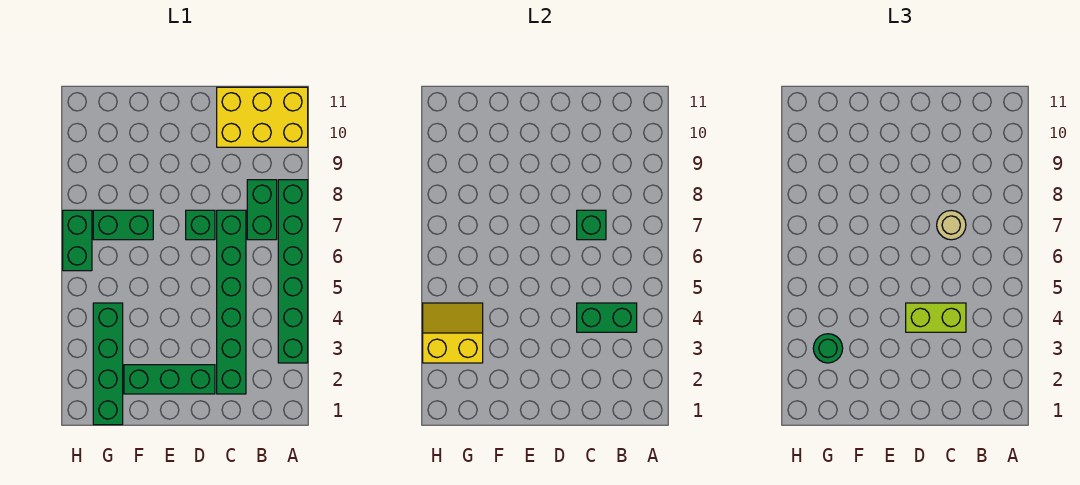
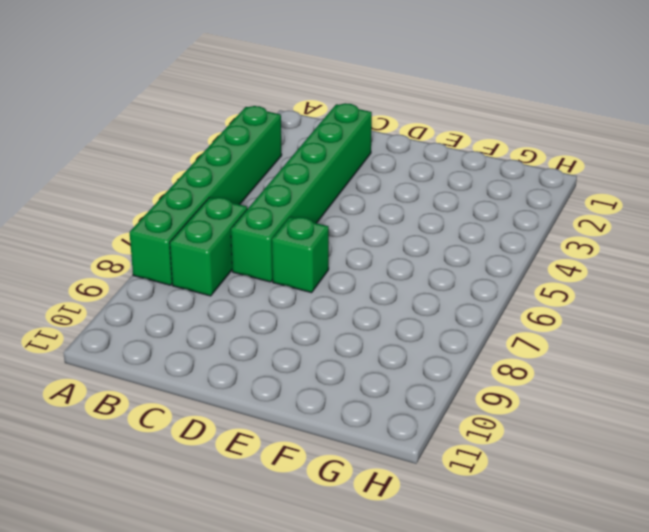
none -> yellow brick A10:C11 level 1
none -> green brick D2:F2 level 1
none -> green brick F7:G7 level 1

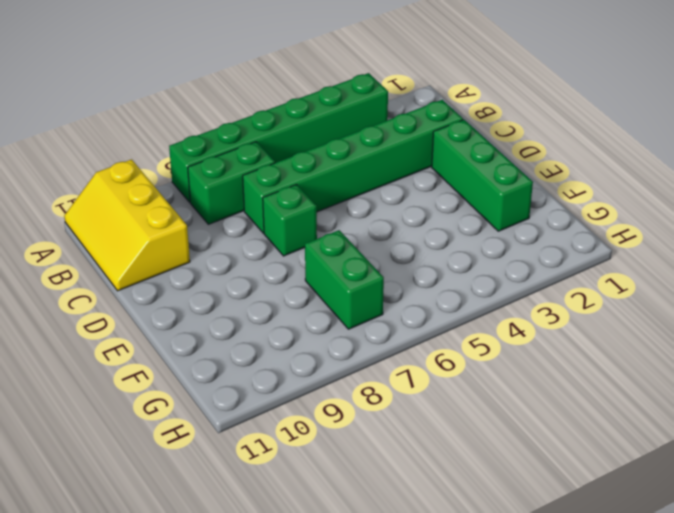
yellow slope A10:C11 level 1 top 10 -> yellow brick A10:C11 level 1
none -> green brick G1:G4 level 1
none -> green brick H6:H7 level 1
none -> green brick B4:C4 level 2

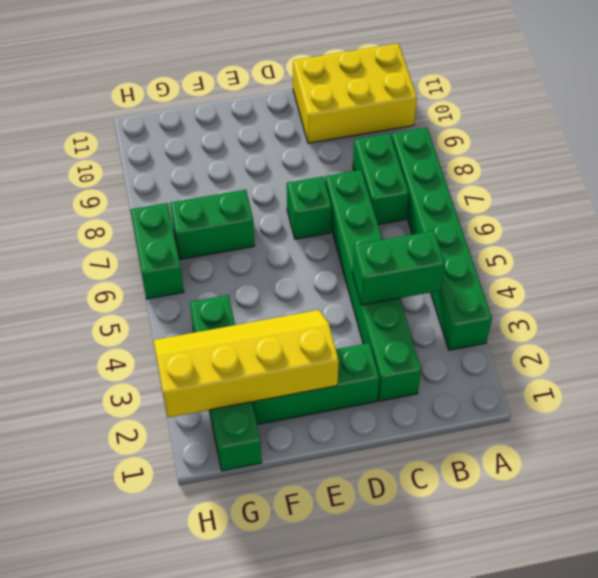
yellow slope E2:H3 level 2 top 2 -> yellow slope G3:H4 level 2 top 3
none -> green brick C7 level 2
none -> lime brick C4:D4 level 3
none -> tan round brick C7 level 3

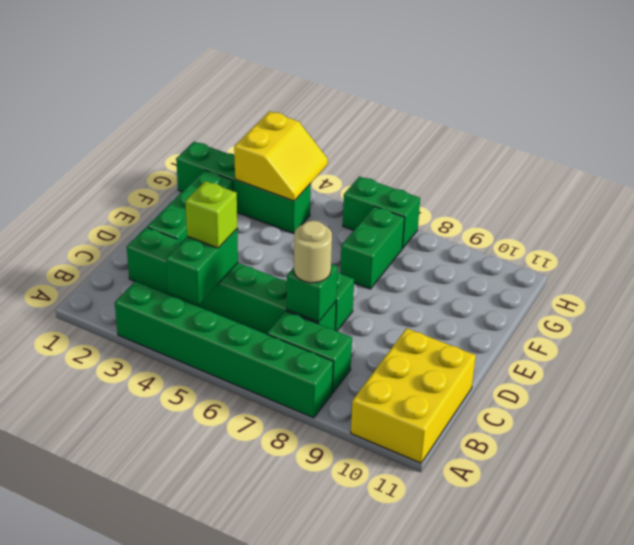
lime brick C4 level 3 -> lime brick C4:D4 level 3
none -> green round brick G3 level 3

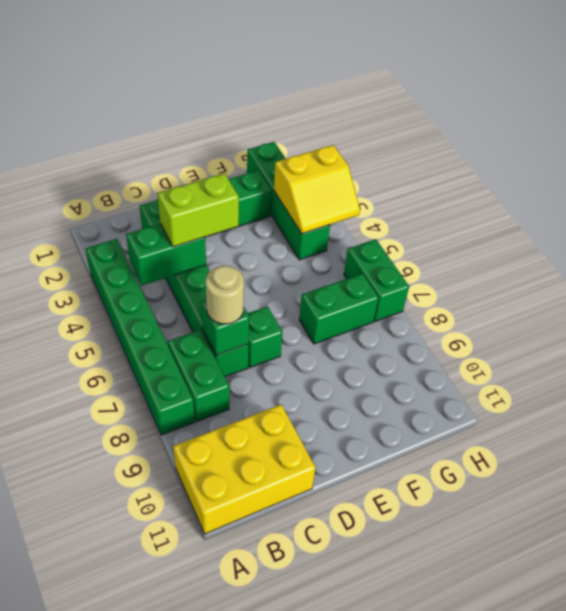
none -> green round brick G3 level 3

